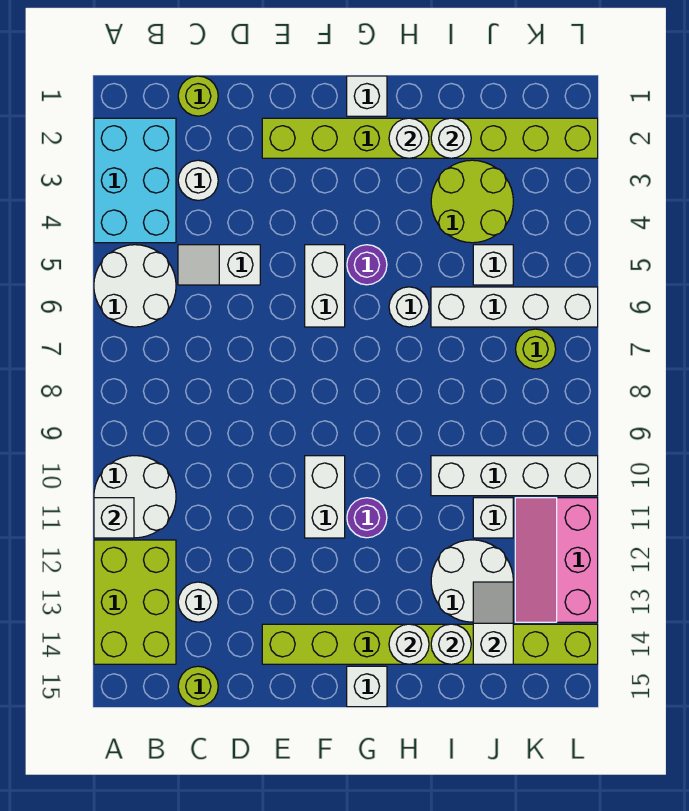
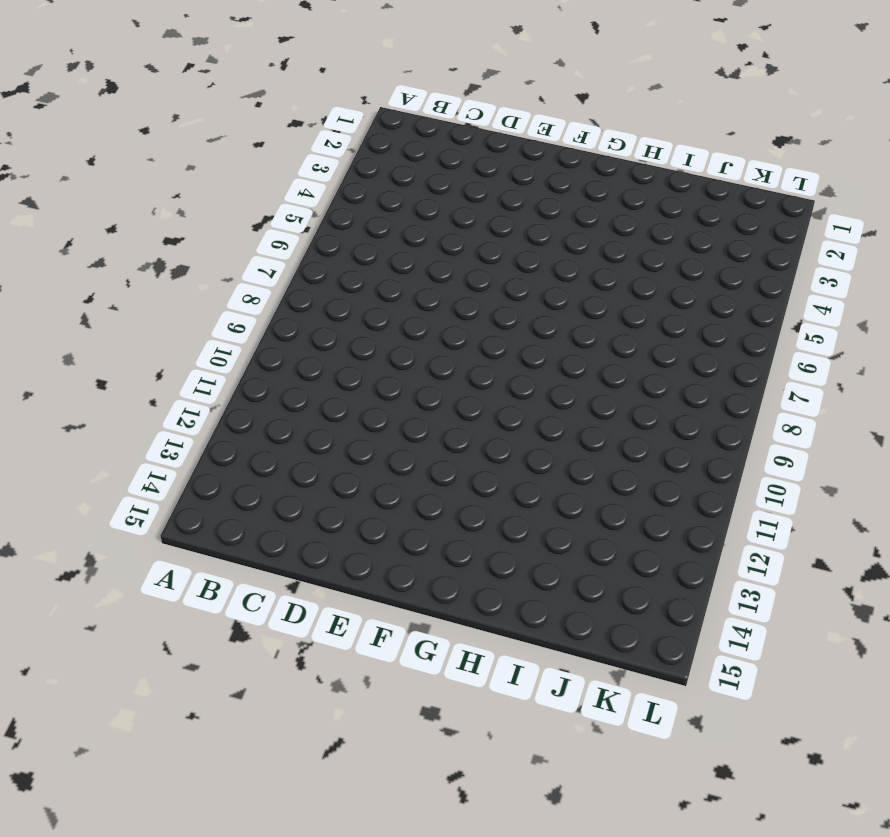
none -> cyan brick A2:B4 level 1
none -> white round brick A5:B6 level 1
none -> white round brick A10:B11 level 1
none -> lime brick A12:B14 level 1

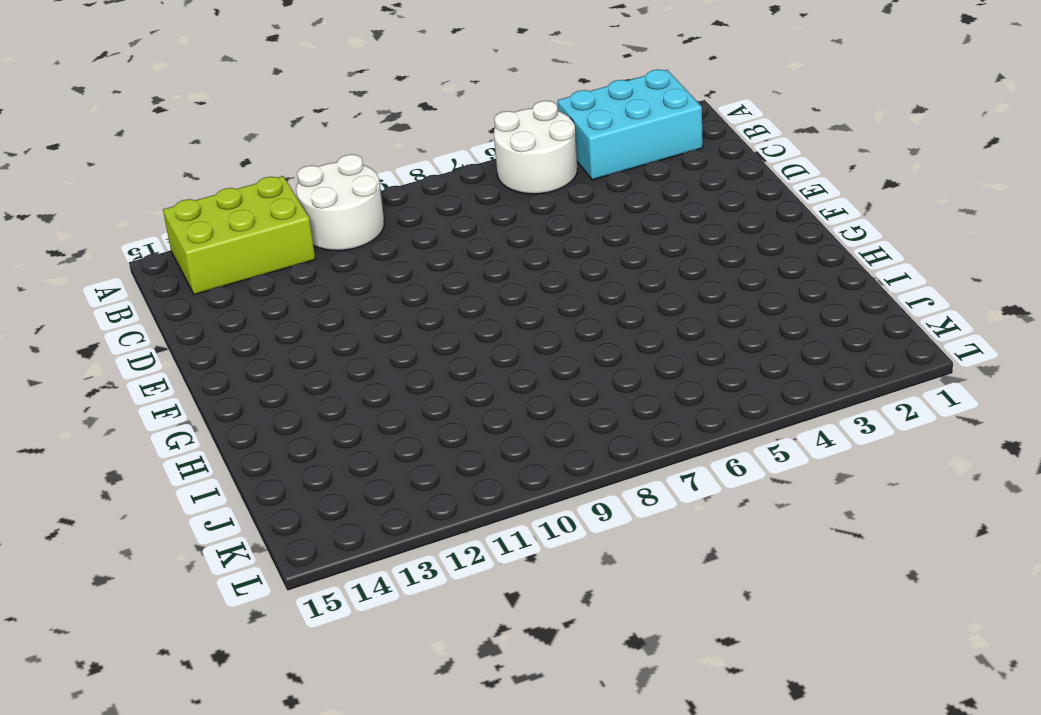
none -> lime round brick C1 level 1
none -> white round brick C3 level 1
none -> white slope C5:D5 level 1 top D
none -> white round brick C13 level 1

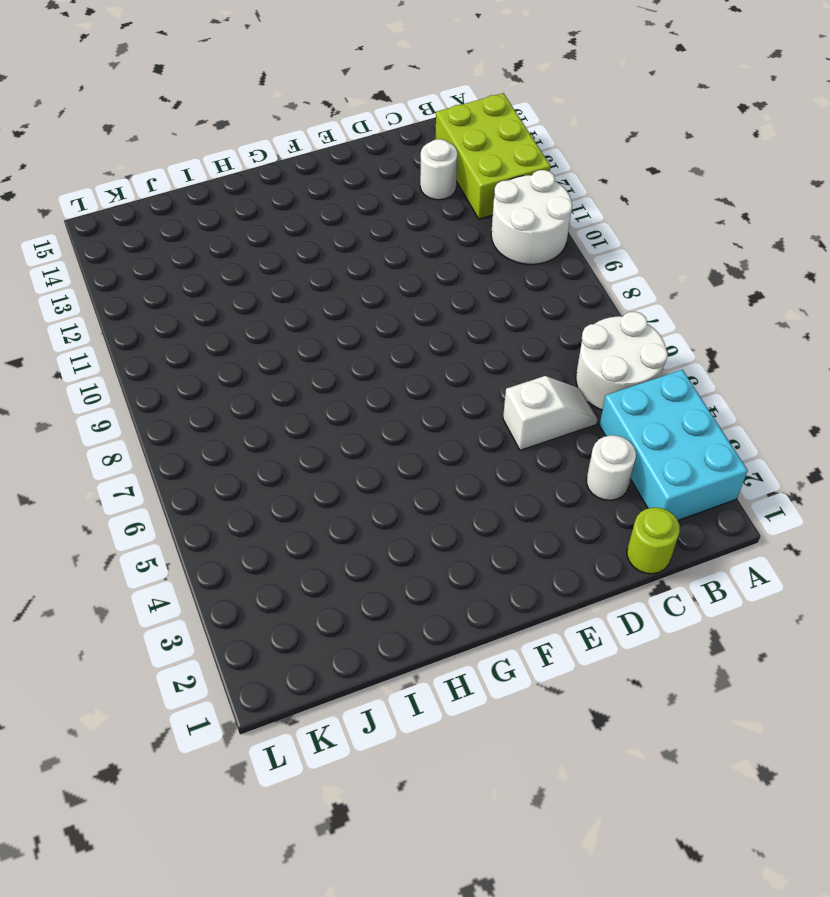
none -> lime round brick C15 level 1
none -> lime brick E2:L2 level 1
none -> lime brick E14:L14 level 1
none -> white brick F5:F6 level 1

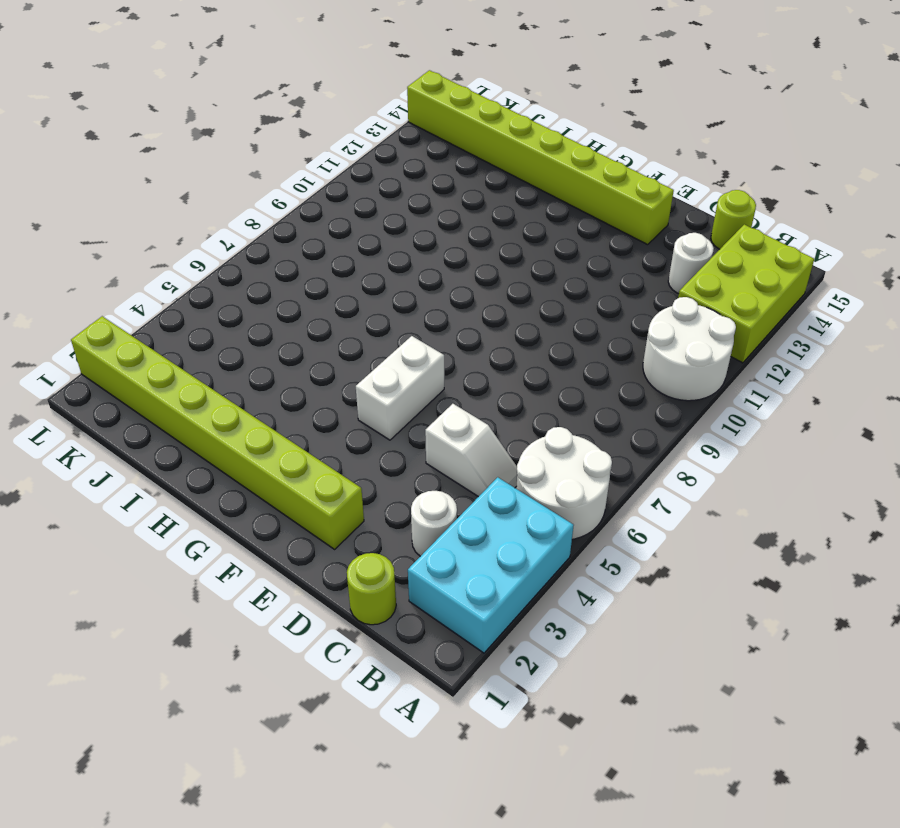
none -> white brick F10:F11 level 1
none -> white brick G1 level 1
none -> purple round brick G5 level 1
none -> purple round brick G11 level 1

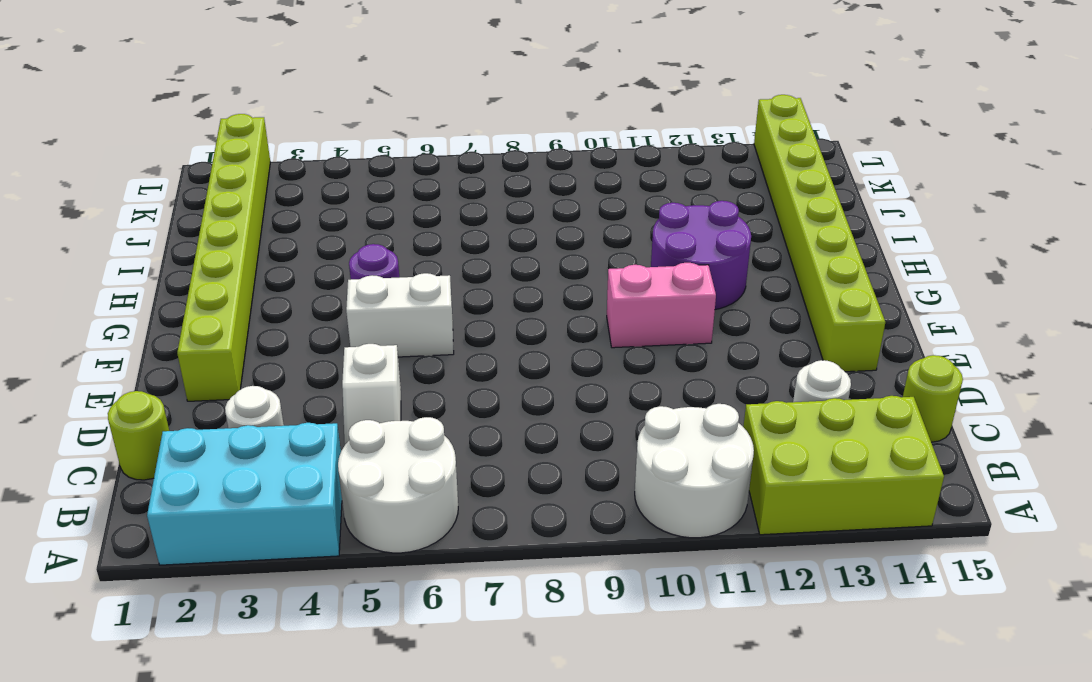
pink brick F10:F11 level 1 -> white brick F10:F11 level 1
purple round brick G11:H12 level 1 -> purple round brick G11 level 1
none -> white brick G1 level 1
none -> white brick G15 level 1
none -> white round brick H6 level 1
none -> lime round brick I3:J4 level 1

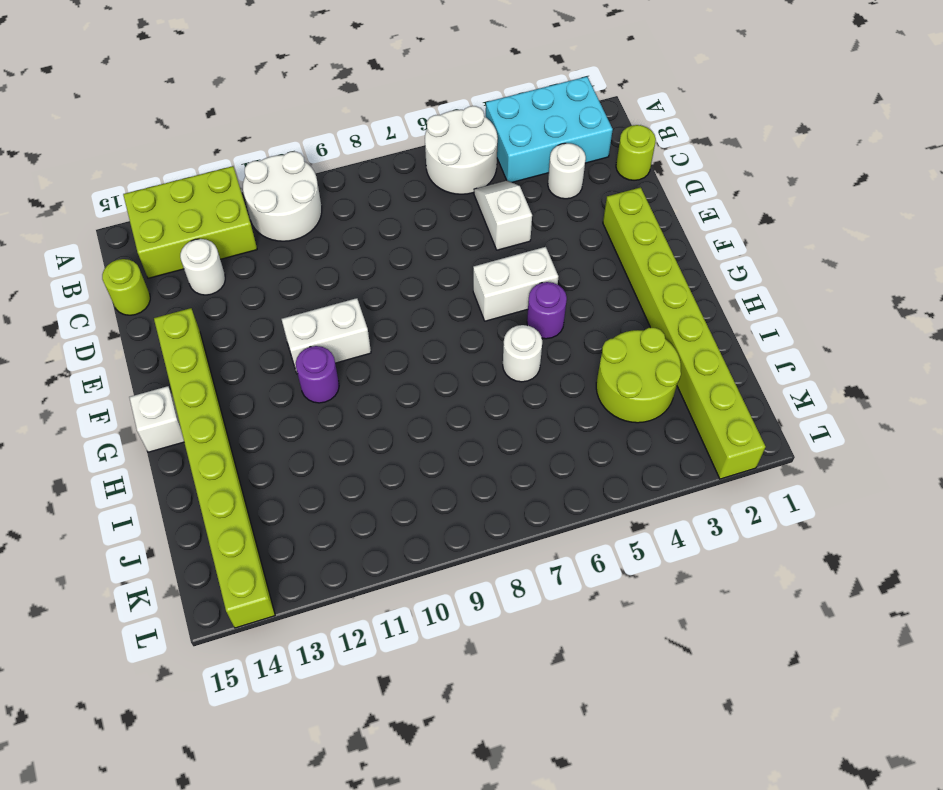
none -> white brick G1 level 1
none -> white brick I6:L6 level 1
none -> white brick I10:L10 level 1
none -> white round brick I12:J13 level 1

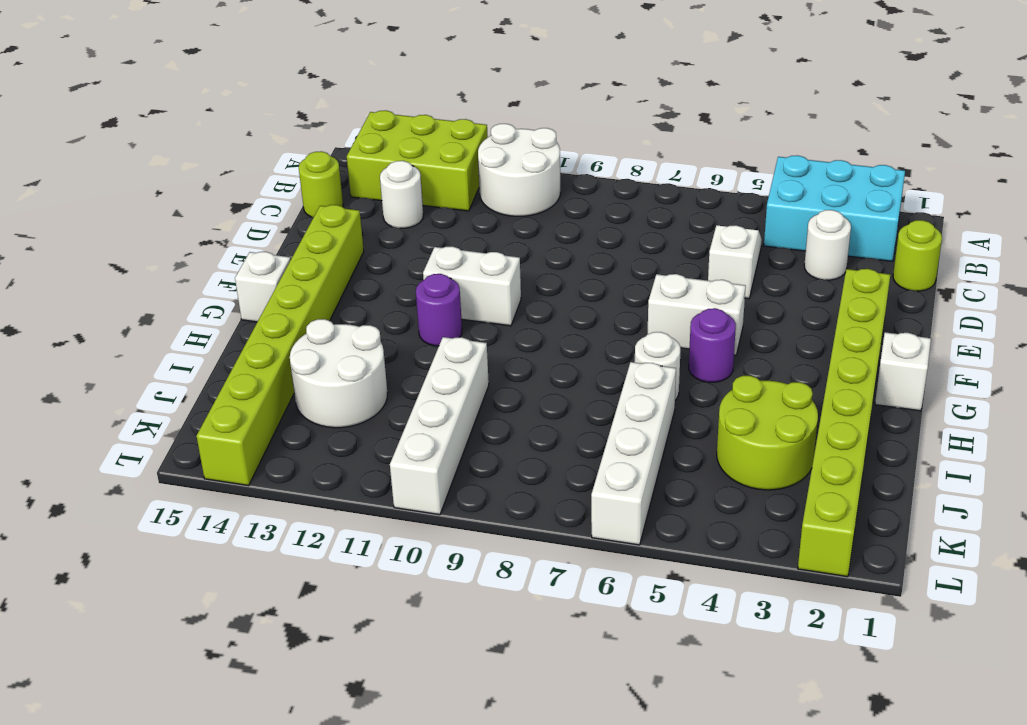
none -> white round brick A5:B6 level 1
none -> white brick J5 level 1
none -> white brick J11 level 1
none -> lime round brick K7 level 1

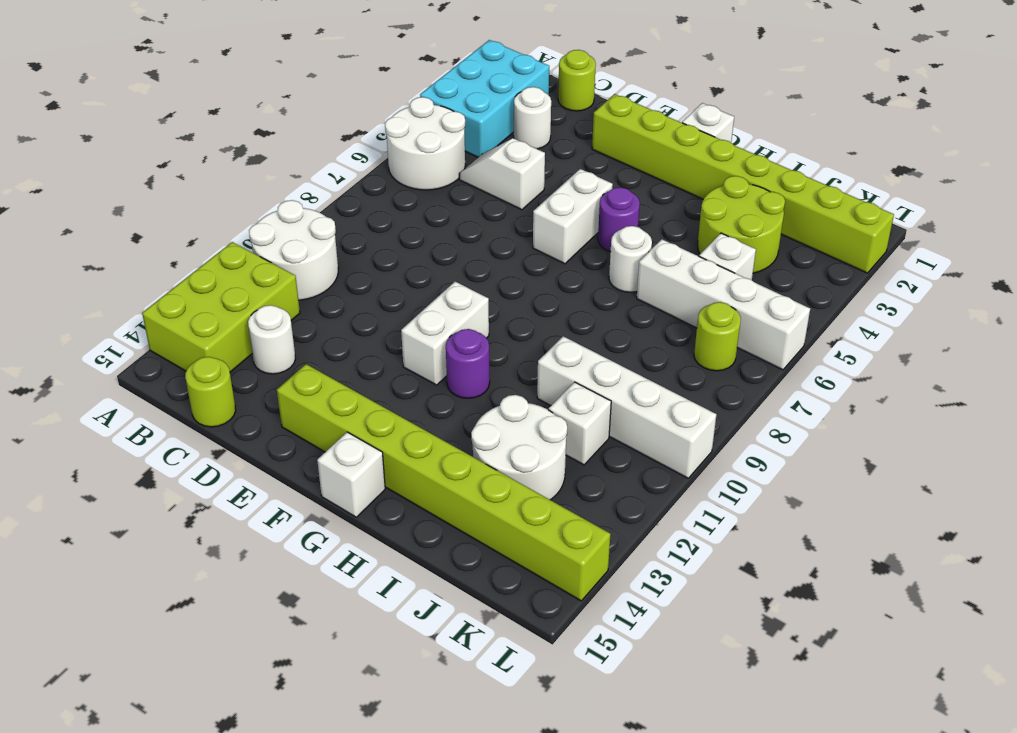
none -> pink slope K11:L13 level 1 top L
none -> white brick A11 level 2
none -> white round brick H2 level 2
none -> white round brick H14 level 2

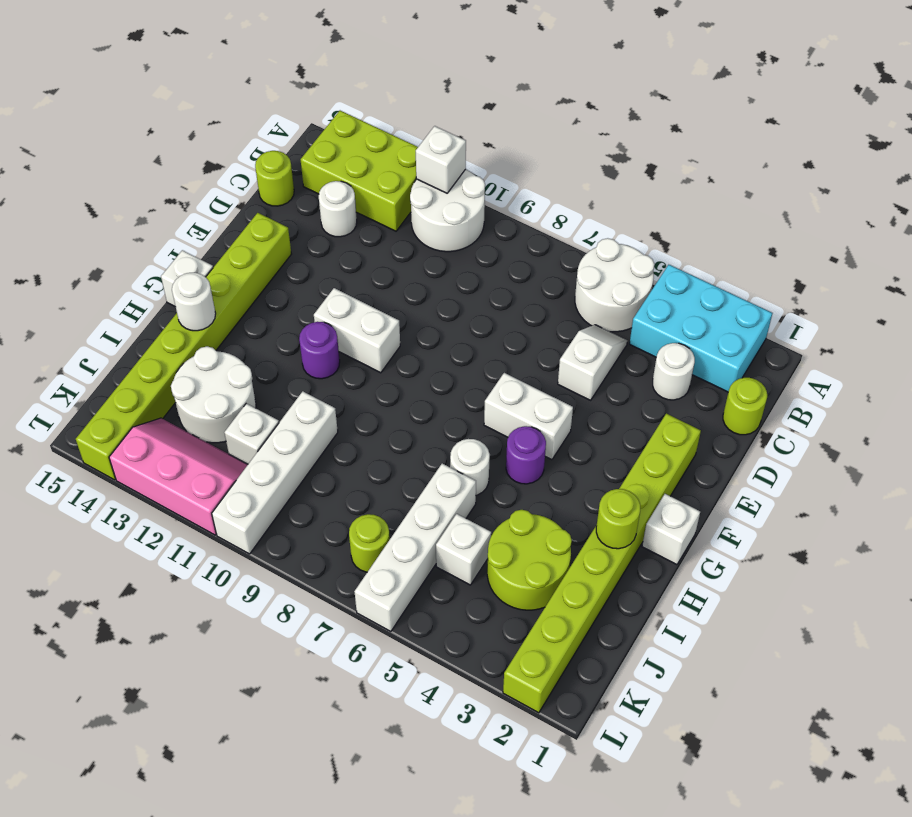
lime round brick H2 level 2 -> white round brick H2 level 2
none -> white round brick I2 level 2
none -> white round brick I14 level 2
none -> white slope J13:J14 level 2 top 14

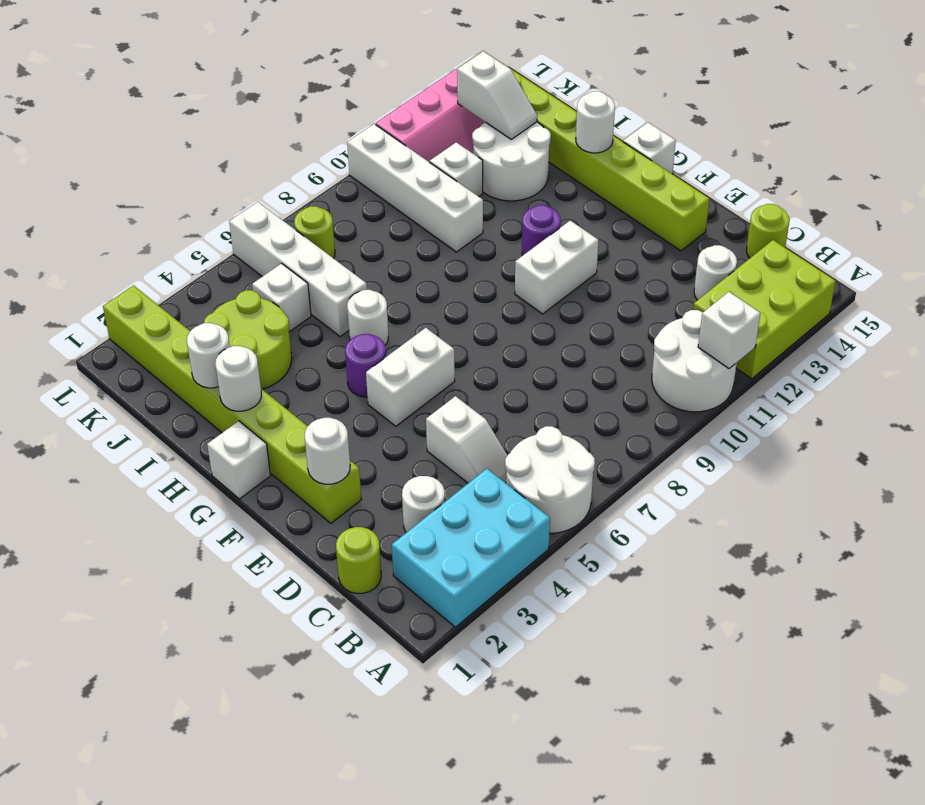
white round brick E2 level 2 -> white round brick I14 level 2
white slope J13:K13 level 2 top K -> white slope J13:J14 level 2 top 14

